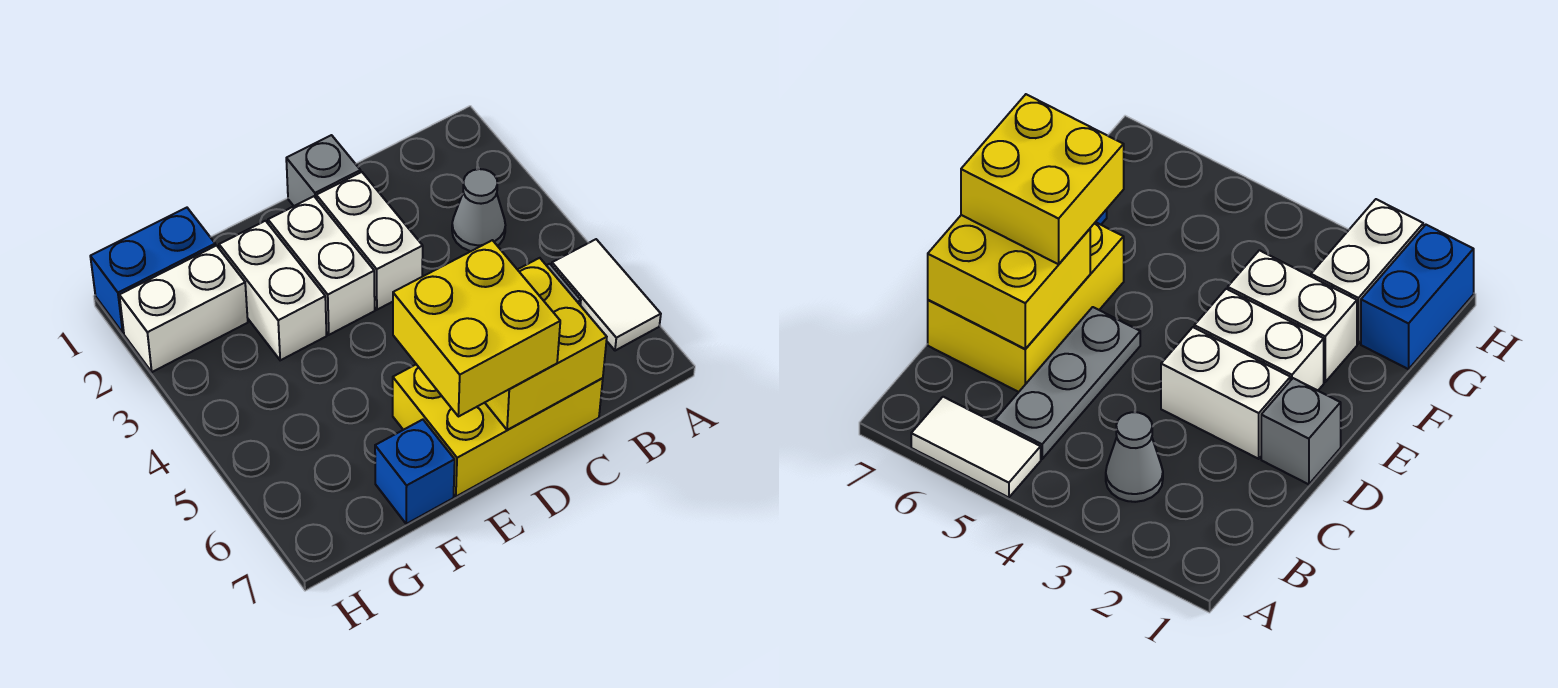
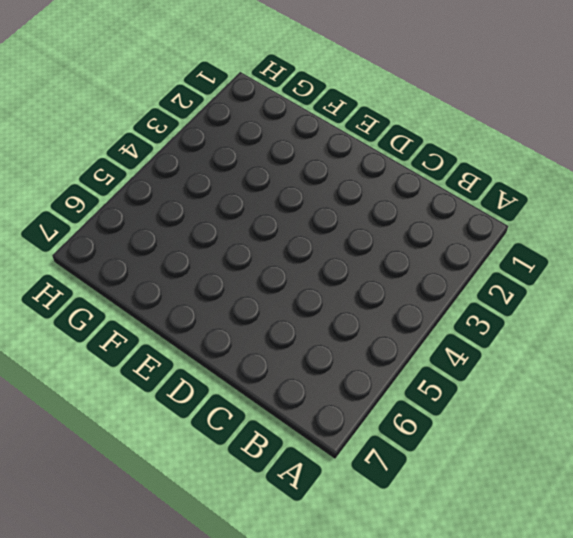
none -> white tile A5:A6 level 1
none -> grey cone B3 level 1
none -> grey plate B5:D5 level 1

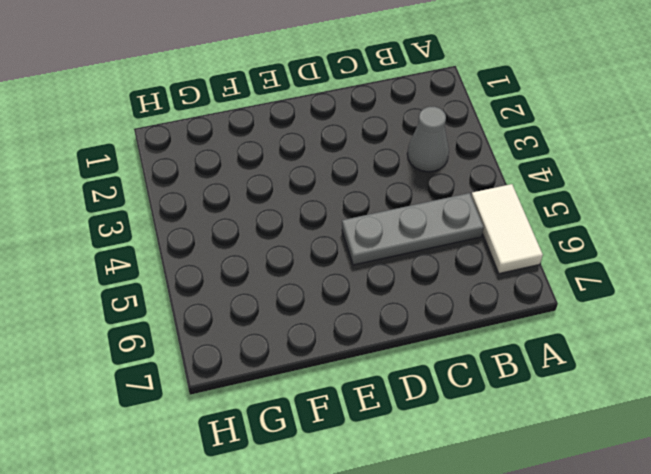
none -> yellow brick C6:E7 level 1
none -> grey brick D1 level 1
none -> white brick D2:D3 level 1

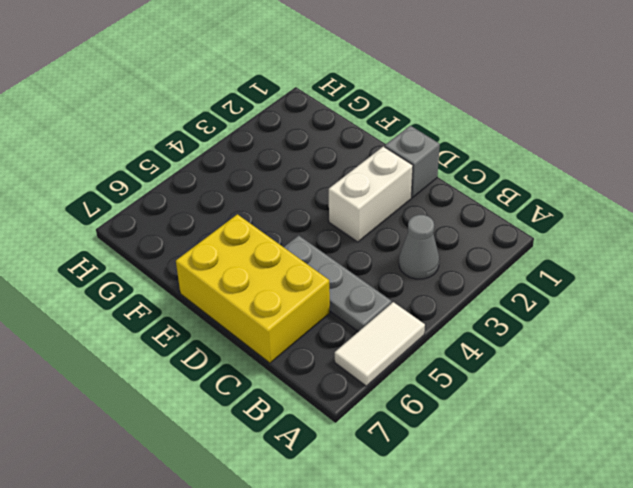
none -> white brick E2:E3 level 1
none -> white brick F2:F3 level 1
none -> blue brick F7 level 1

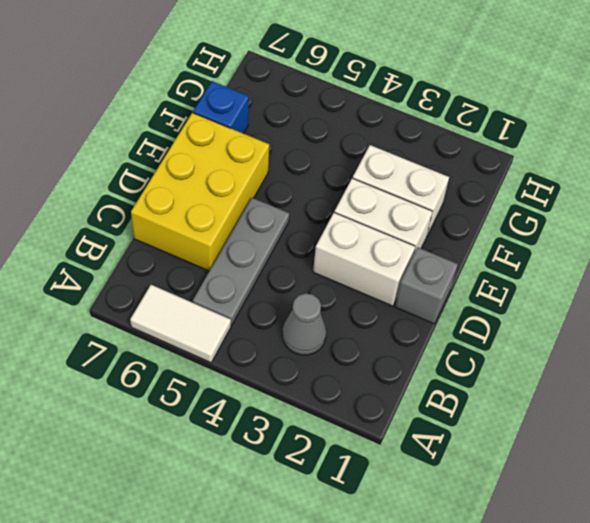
none -> blue brick G1:H1 level 1
none -> white brick G2:H2 level 1
none -> yellow brick C6:D7 level 2

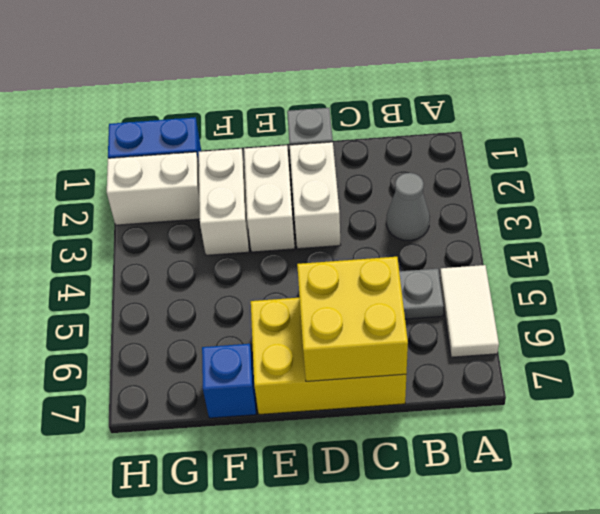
none -> yellow brick D6:E7 level 3

